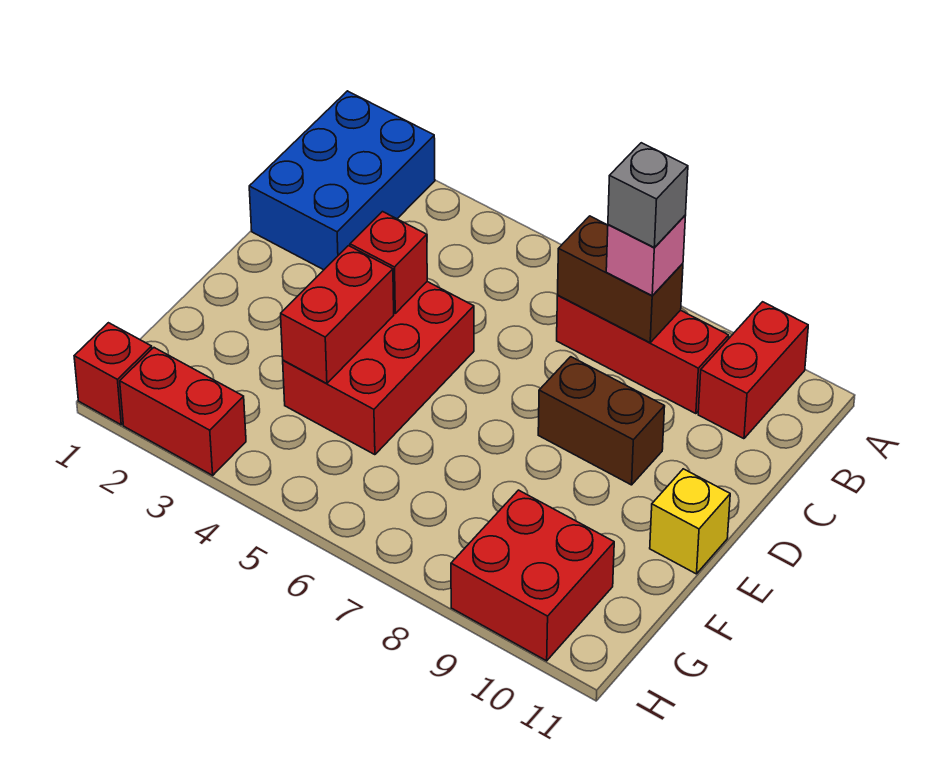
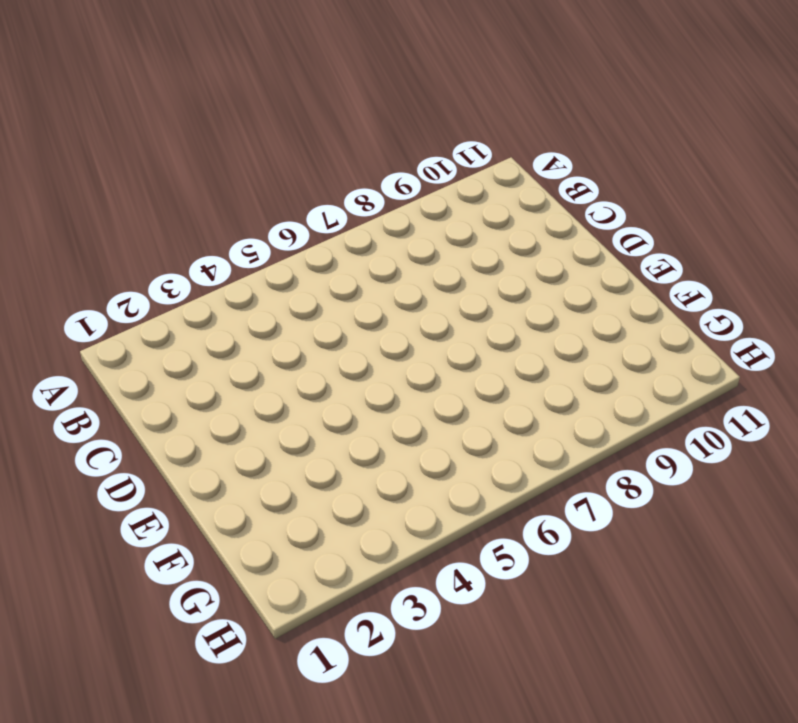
none -> blue brick A1:C2 level 1
none -> red brick A10:B10 level 1
none -> red brick B7:B9 level 1

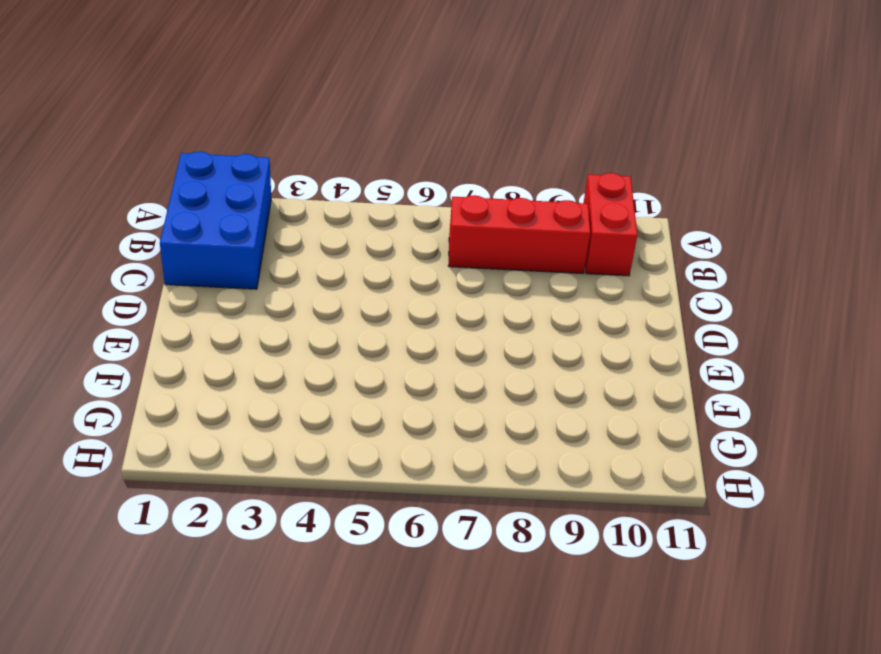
none -> red brick D4:F5 level 1
none -> brown brick D8:D9 level 1
none -> yellow brick E11 level 1

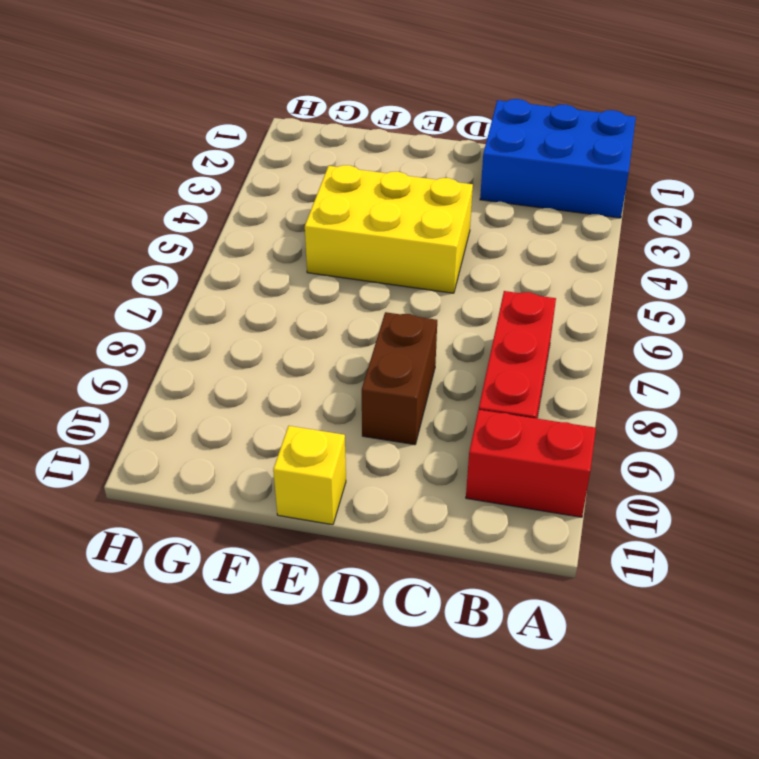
yellow brick D4:F5 level 1 -> red brick D4:F5 level 1
none -> red brick G9:H10 level 1
none -> red brick H1 level 1
none -> red brick H2:H3 level 1

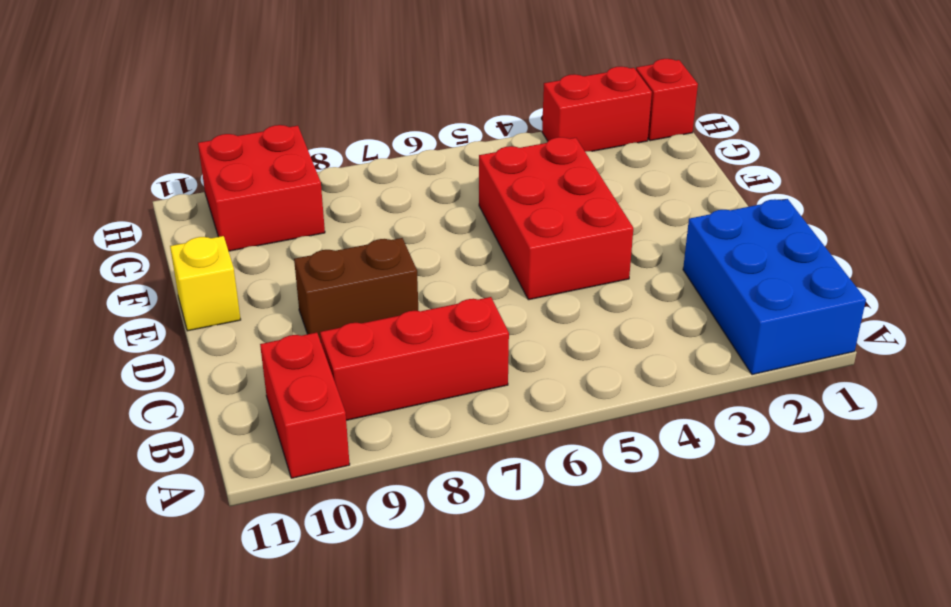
none -> brown brick B7:B8 level 2
none -> red brick D4 level 2
none -> red brick E4:F4 level 2

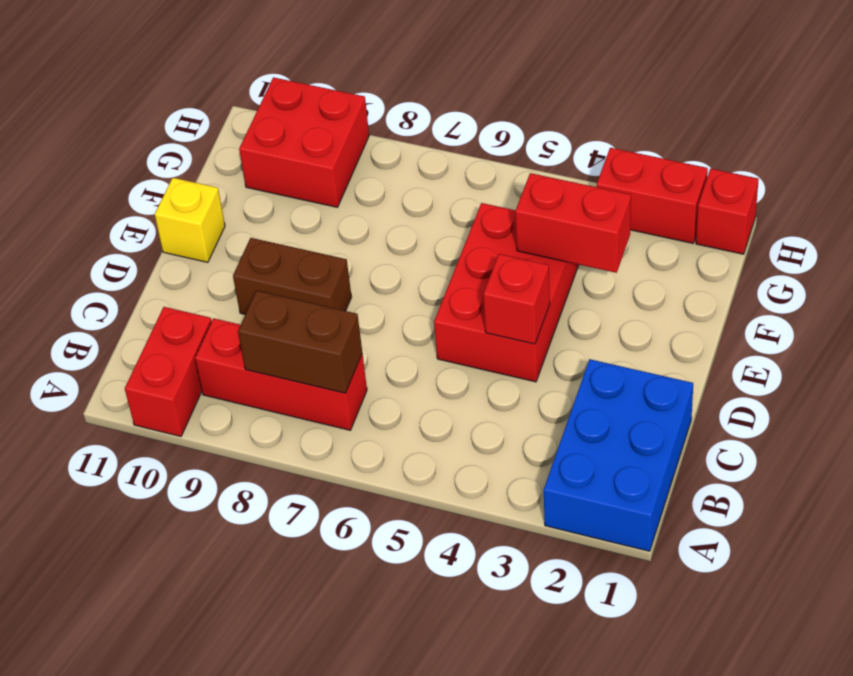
red brick F3:F4 level 2 -> red brick E4:F4 level 2
none -> pink brick B8 level 3
none -> grey brick B8 level 4

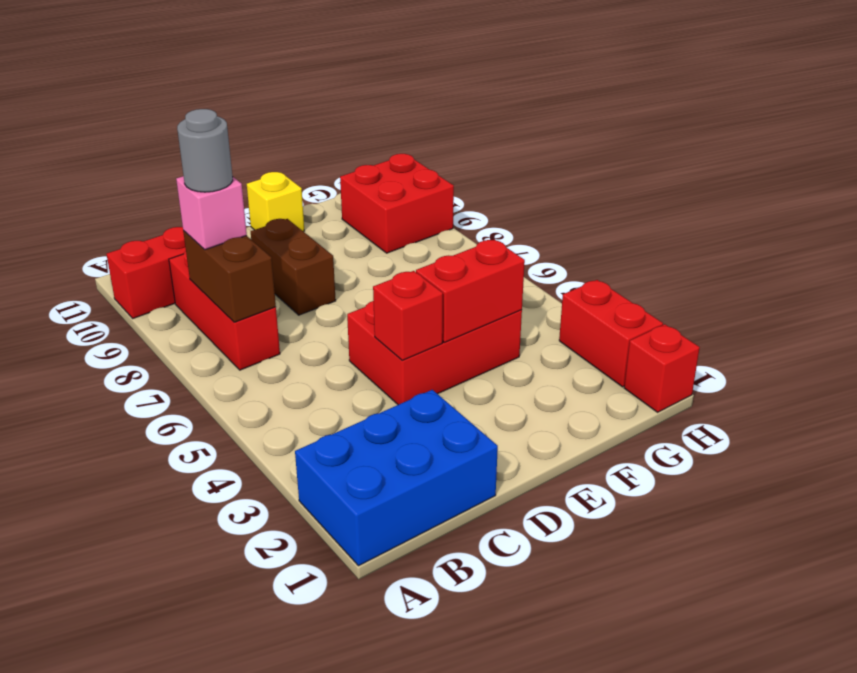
grey round brick B8 level 4 -> grey brick B8 level 4

